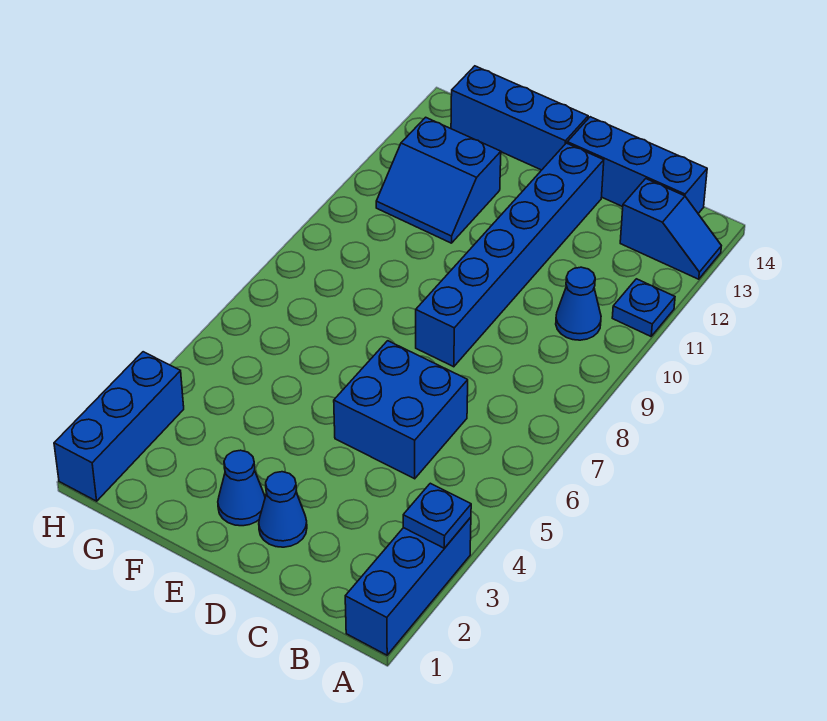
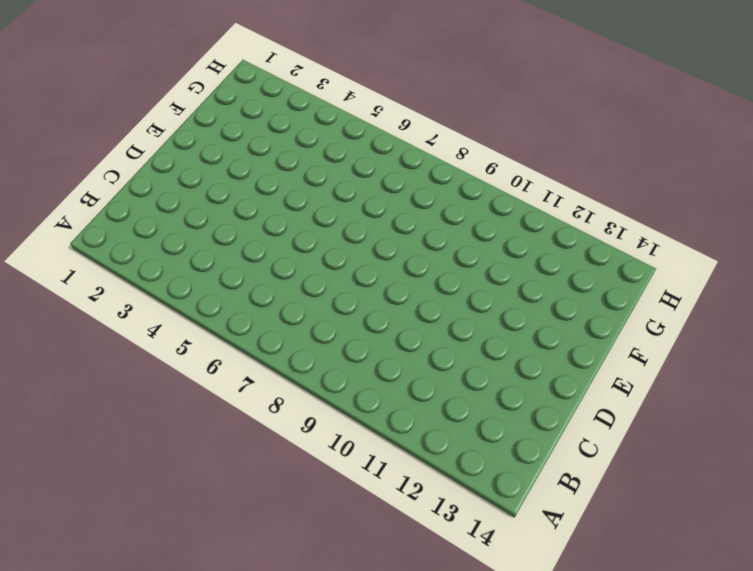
none -> blue brick A1:A3 level 1
none -> blue plate A11 level 1
none -> blue slope A13:B13 level 1 top B

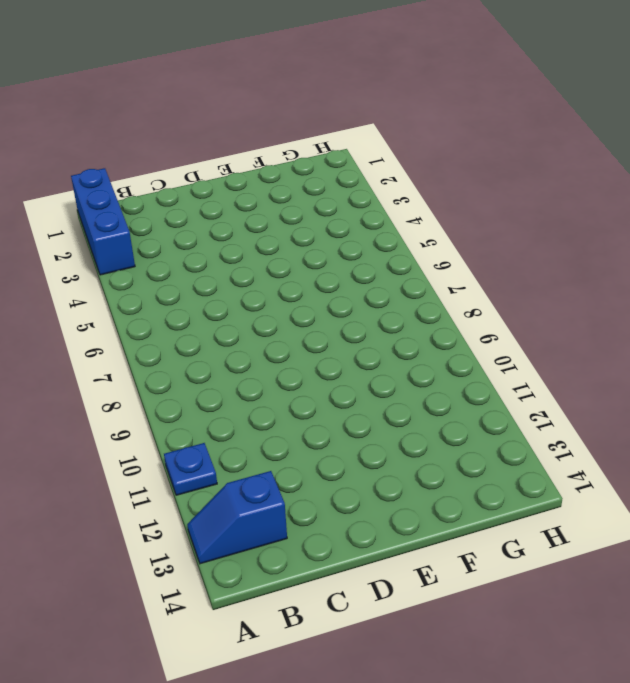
none -> blue cone B10 level 1
none -> blue brick B14:D14 level 1
none -> blue brick C5:D6 level 1

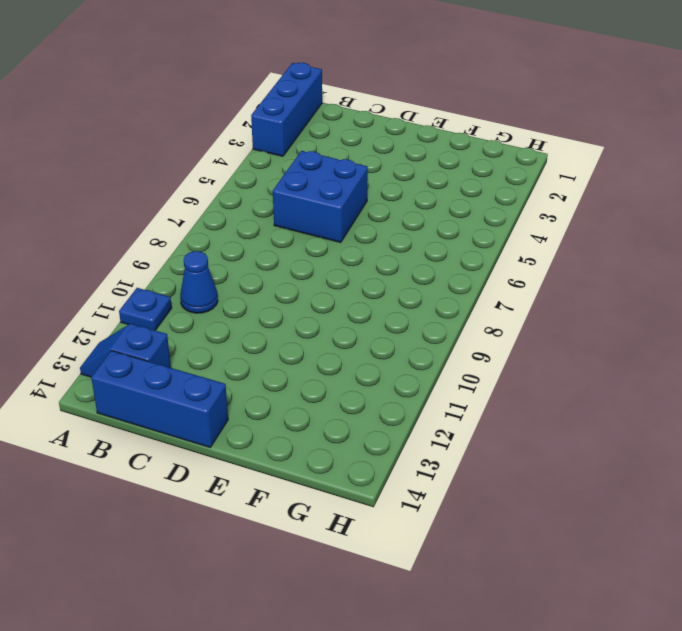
none -> blue cone D2 level 1
none -> blue brick D8:D13 level 1
none -> blue cone E2 level 1

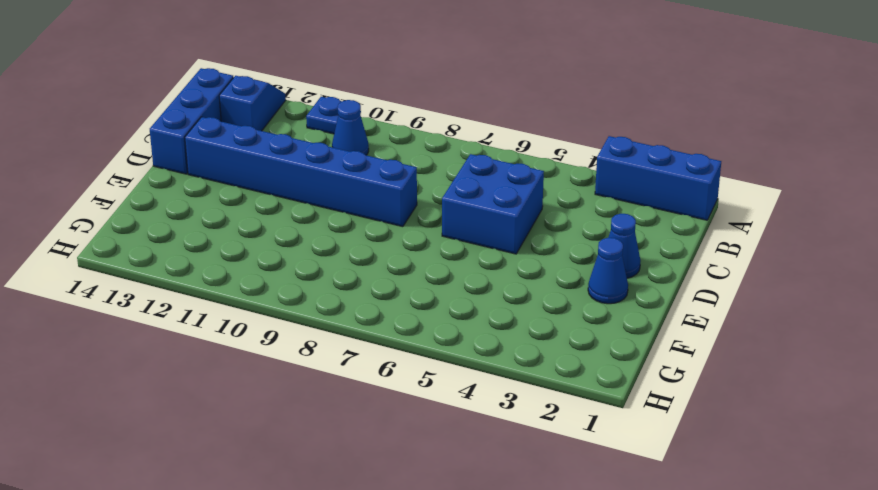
none -> blue brick E14:G14 level 1
none -> blue slope F11:G12 level 1 top 12
none -> blue brick H1:H3 level 1

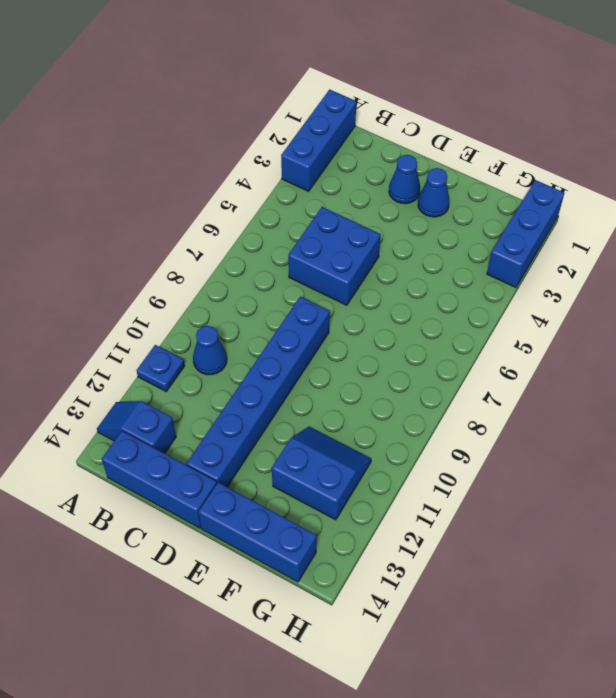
none -> blue plate A3 level 2

